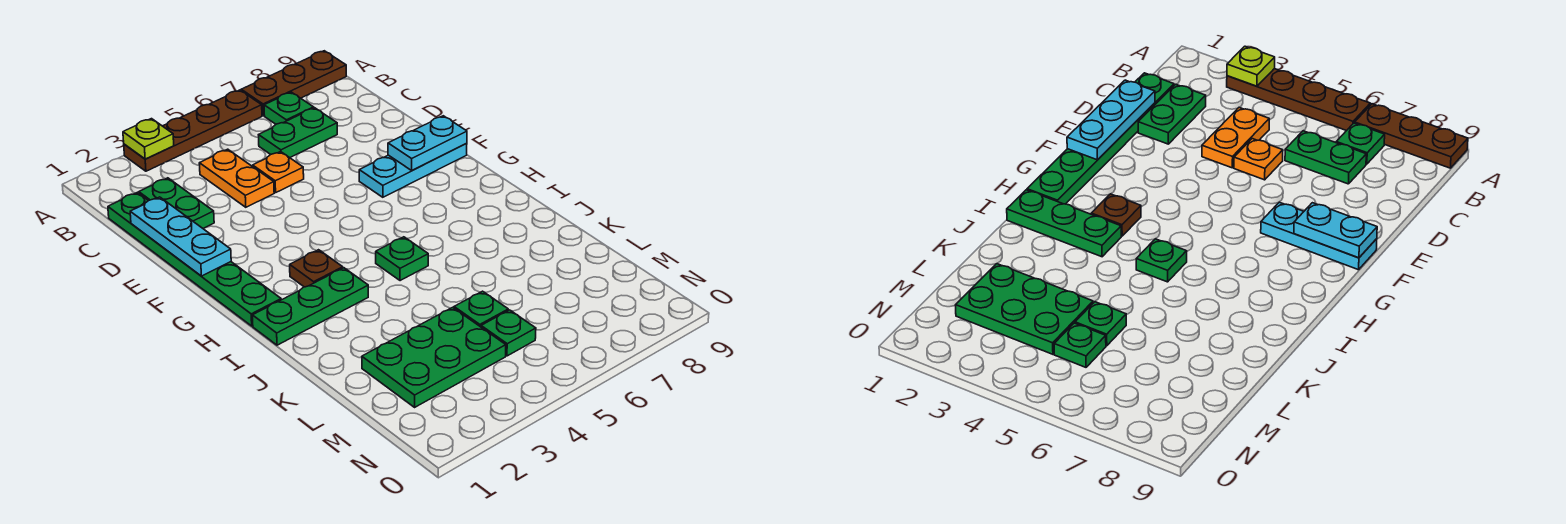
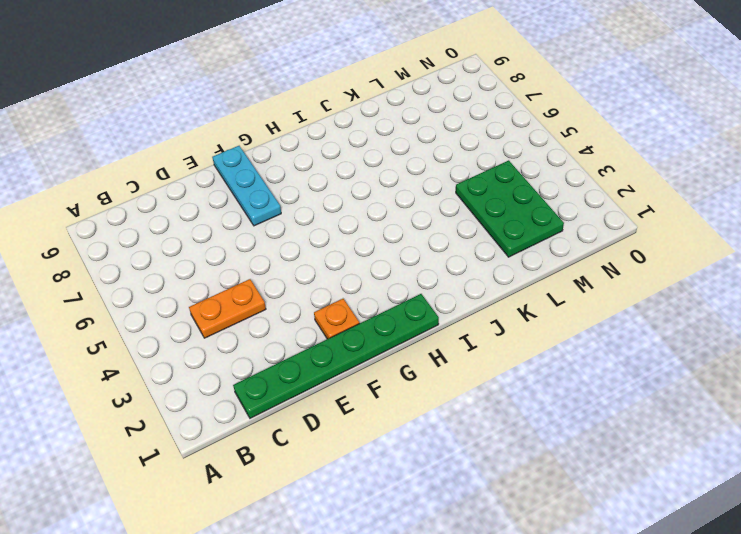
orange plate F2 level 1 -> orange plate D5 level 1
none -> brown plate A3:A6 level 1
none -> brown plate A7:A9 level 1
none -> green plate B7 level 1

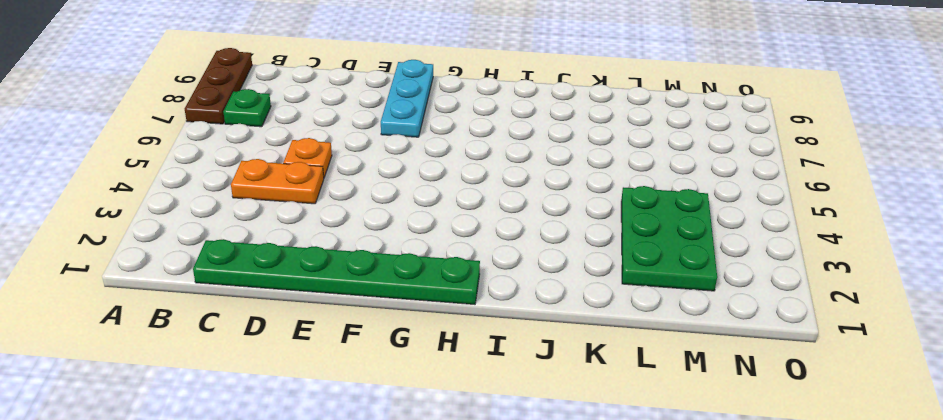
none -> brown plate A3:A6 level 1
none -> green plate C2:D2 level 1
none -> green plate C6:C7 level 1

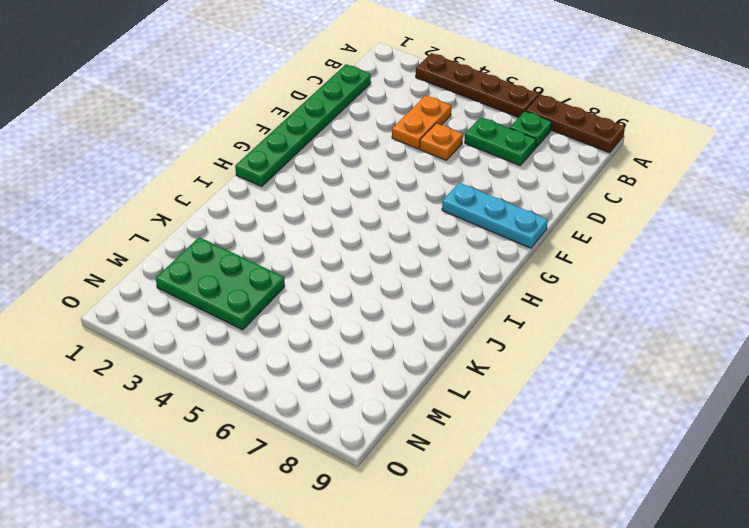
none -> green plate C2:D2 level 1
none -> brown plate H3 level 1
none -> green plate I1:I3 level 1

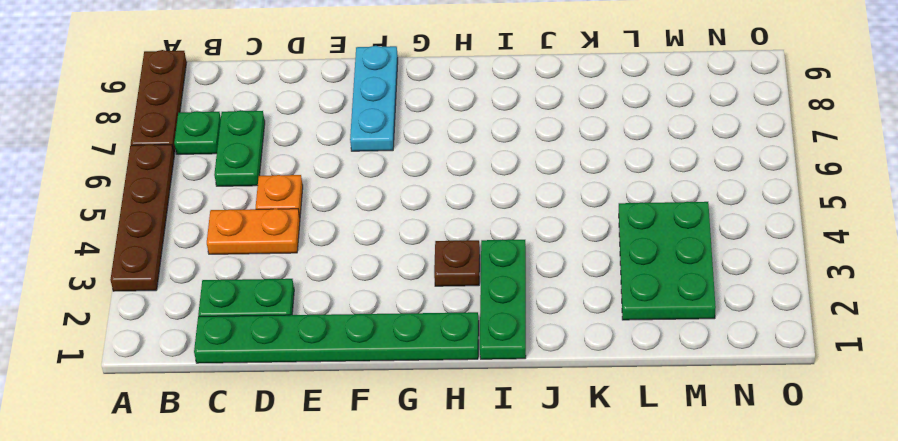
none -> green plate I5 level 1
none -> green plate L5 level 1
none -> green plate M5 level 1

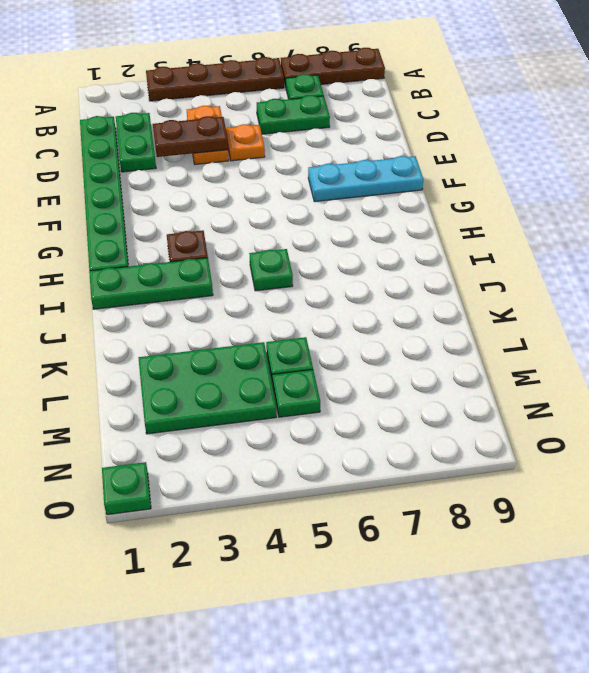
brown plate D3:D4 level 2 -> none
green plate O1 level 1 -> none
none -> lime plate A3 level 2
none -> cyan plate D1:F1 level 2
none -> cyan plate F8:F9 level 2

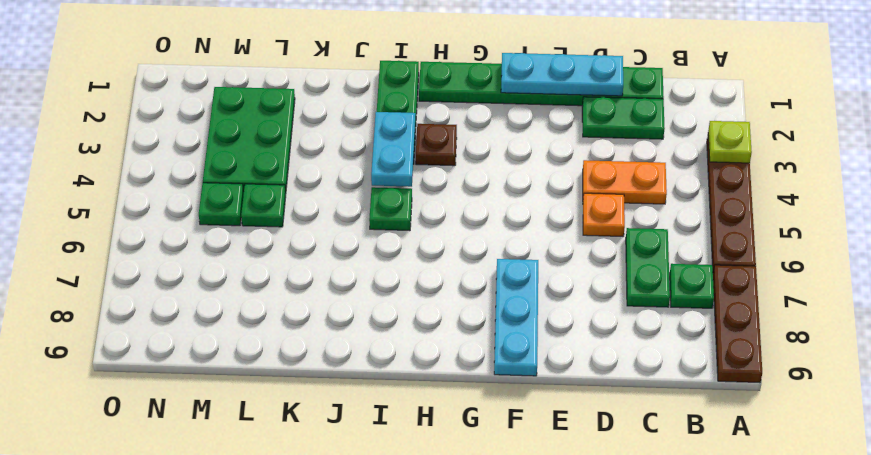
cyan plate I3:I4 level 2 -> cyan plate F8:F9 level 2

